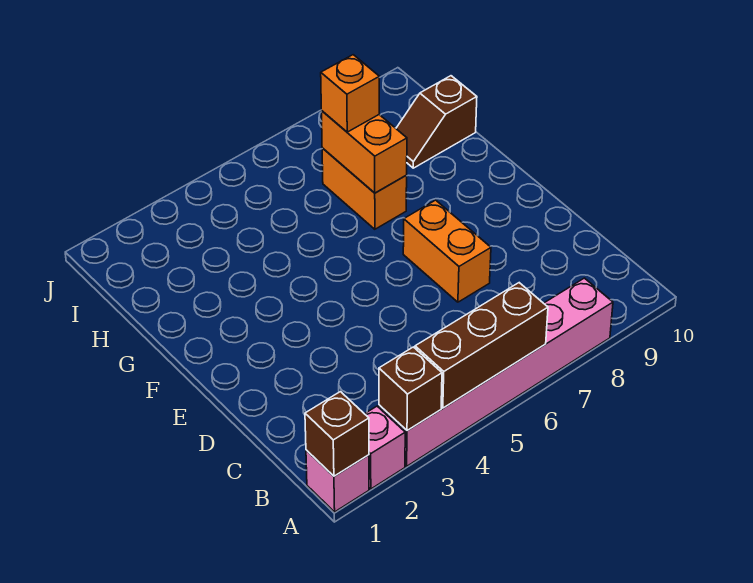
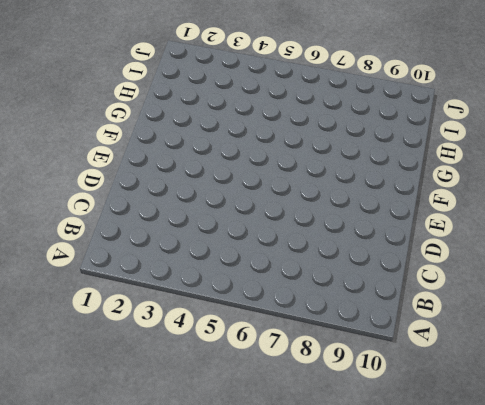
none -> pink brick A1 level 1
none -> pink brick A2 level 1

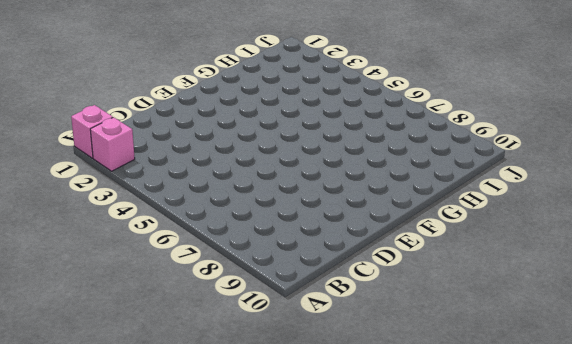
none -> pink brick A3:A8 level 1
none -> orange brick D7:E7 level 1

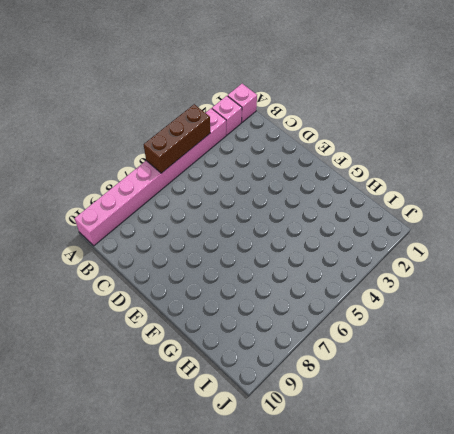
pink brick A3:A10 level 1 -> pink brick A3:A8 level 1
none -> orange brick D7:E7 level 1
none -> orange brick G7:H7 level 1

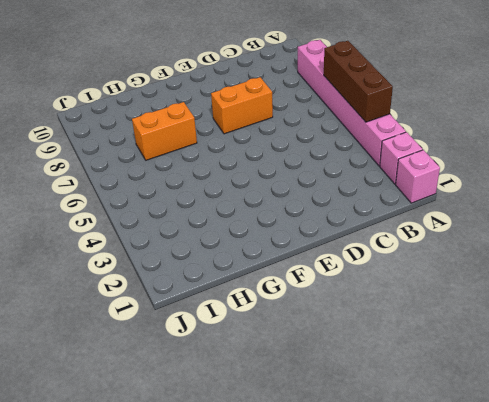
none -> brown slope H9:H10 level 1 top 10
none -> brown brick A1 level 2

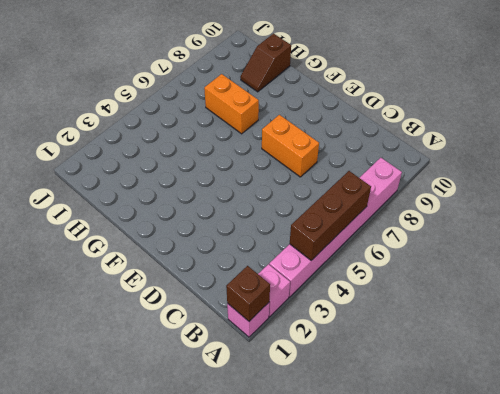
none -> brown brick A3 level 2
none -> orange brick G7:H7 level 2

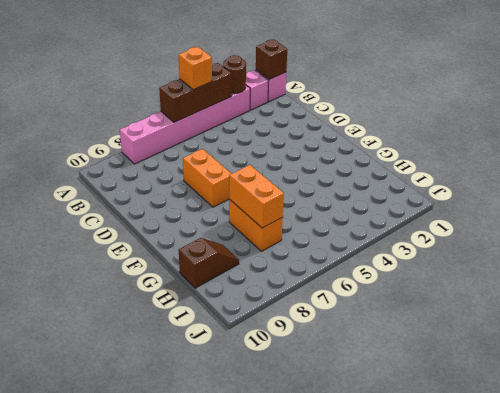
brown round brick A3 level 2 -> brown brick A3 level 2
orange brick A5 level 3 -> orange brick H7 level 3

